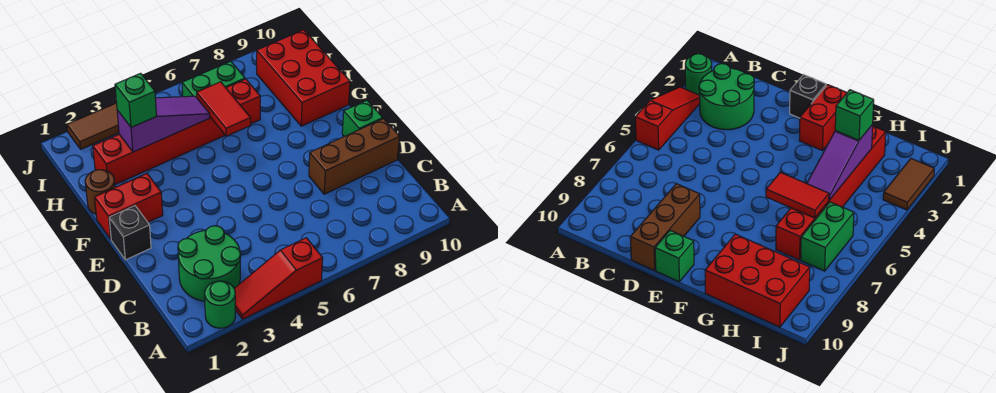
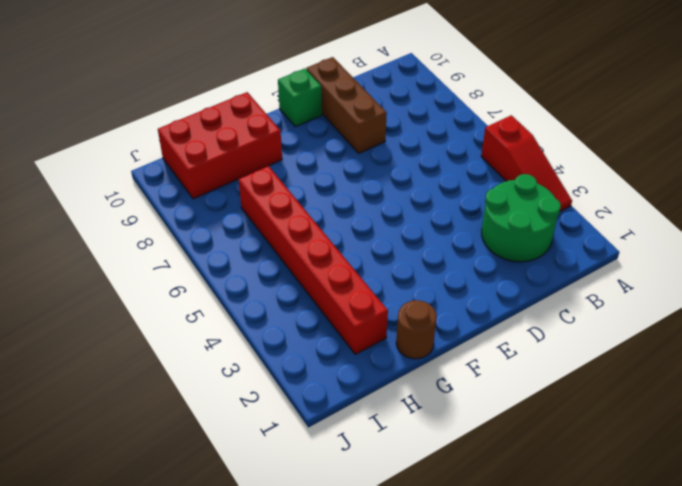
none -> green round brick A2 level 1
none -> black brick E1 level 1
none -> red brick F1:F2 level 1

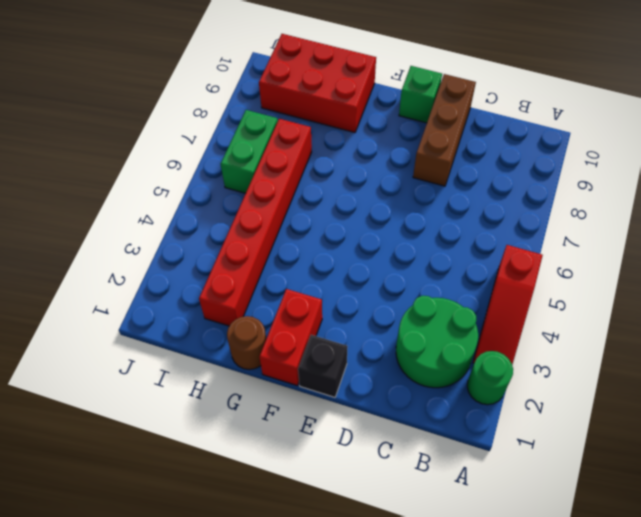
none -> brown tile J2:J3 level 1
none -> red tile G6:H6 level 2
none -> purple slope H3:H5 level 2 top 3

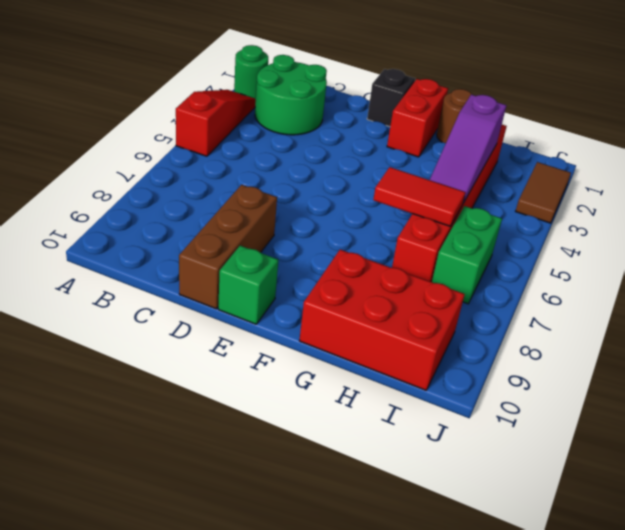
none -> green brick H3 level 3

